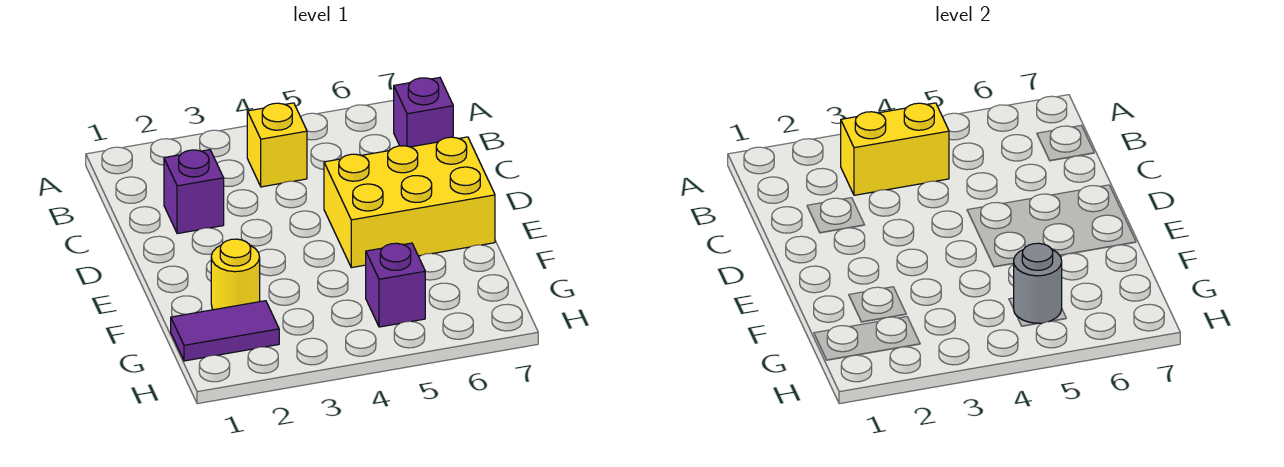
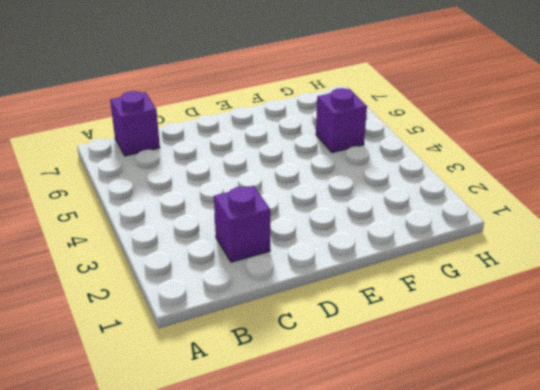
none -> yellow brick B4 level 1
none -> yellow brick D5:E7 level 1

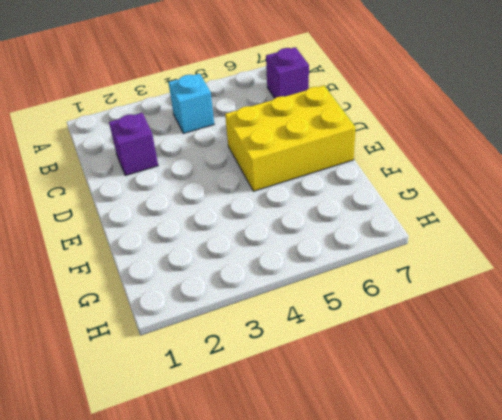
cyan brick B4 level 1 -> yellow brick B4 level 1
none -> yellow round brick F2 level 1
none -> purple tile G1:G2 level 1

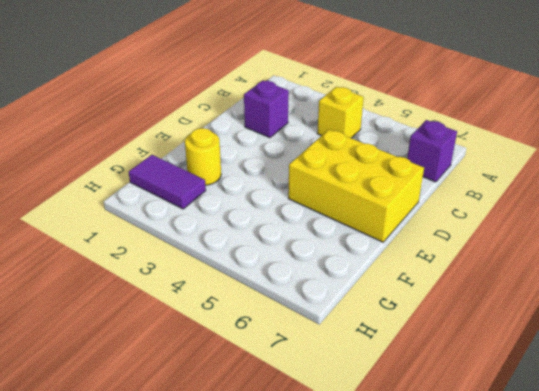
none -> purple brick G5 level 1
none -> yellow brick B3:B4 level 2

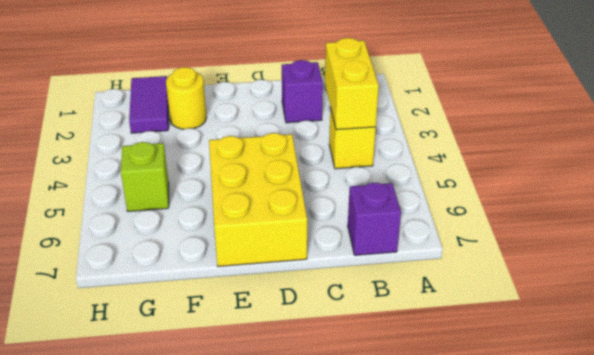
lime brick G5 level 1 -> purple brick G5 level 1
none -> grey round brick G5 level 2

